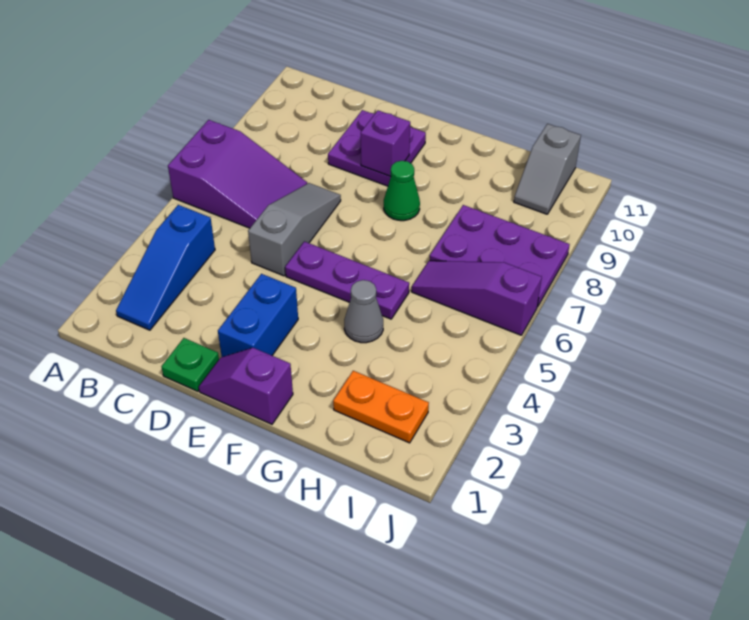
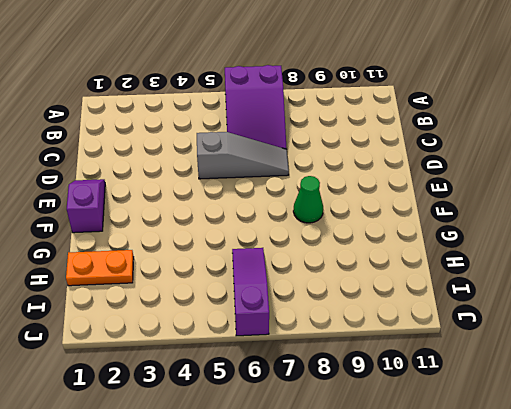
orange plate H1:H2 level 1 -> orange plate H2:I2 level 1
none -> blue slope B2:B4 level 1 top 4
none -> green plate D1 level 1
none -> purple plate D9:E10 level 1

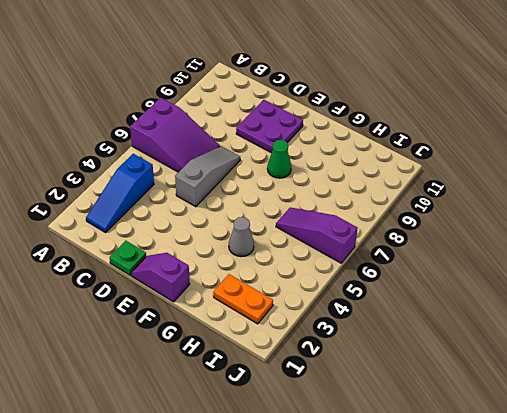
none -> blue brick E2:E3 level 1
none -> purple plate E5:G5 level 1
none -> purple plate H7:J8 level 1

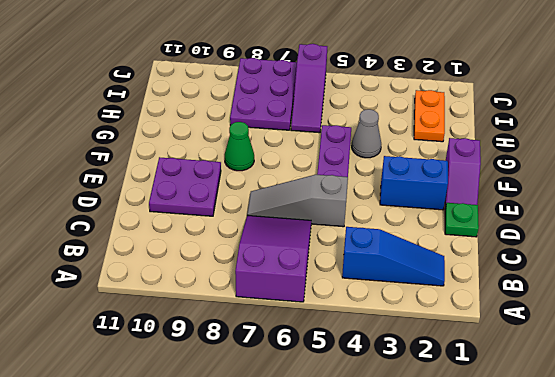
none -> grey slope I10:I11 level 1 top 11
none -> purple brick E9 level 2

